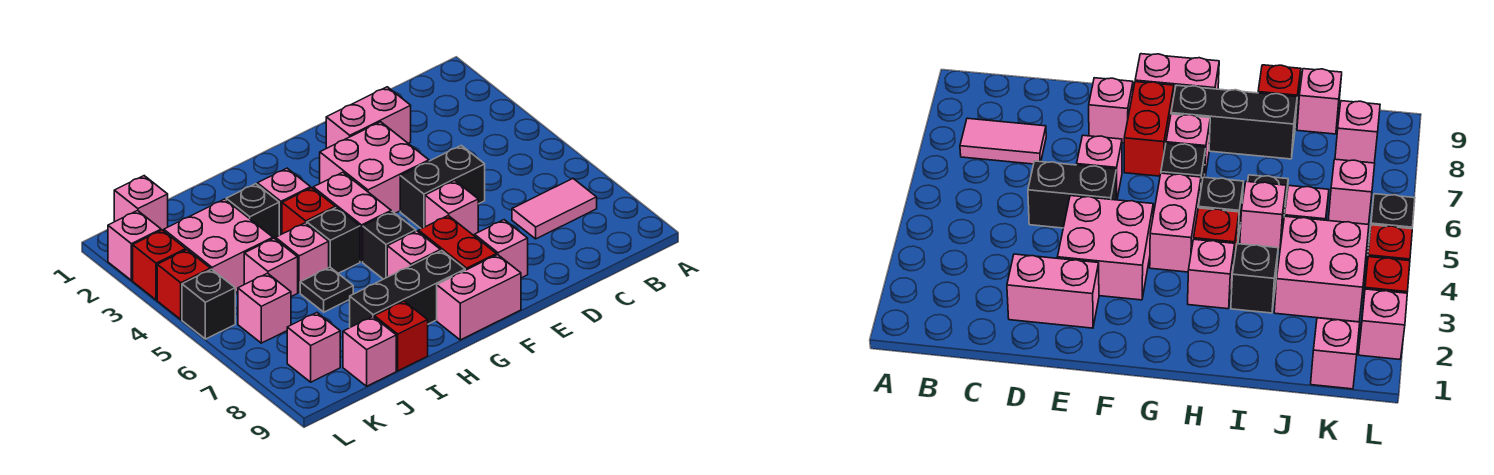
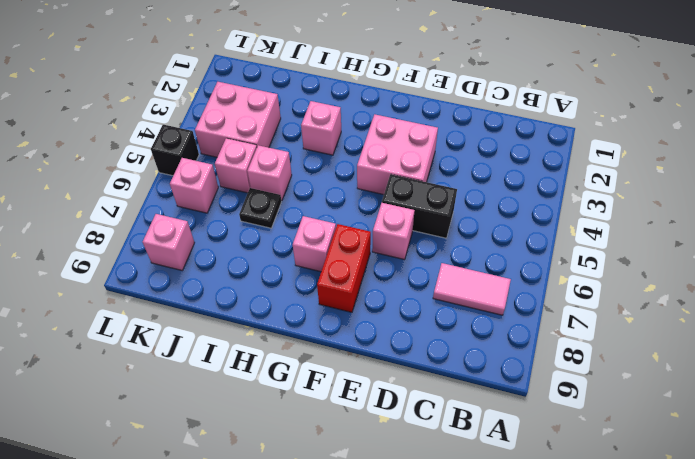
none -> pink brick D2:E2 level 1
none -> pink brick E8 level 1
none -> pink brick F9:G9 level 1

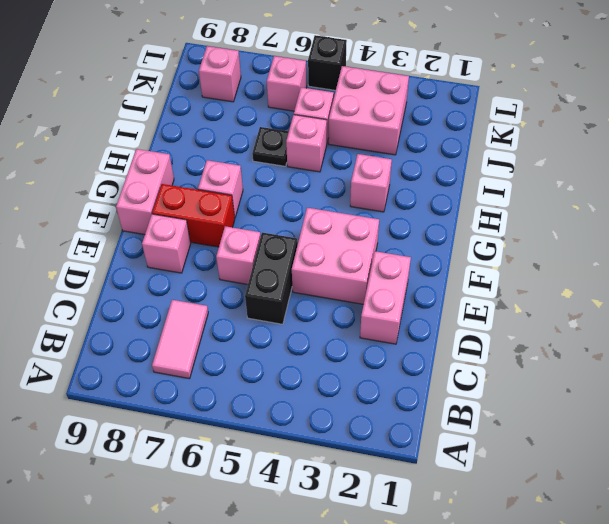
none -> pink brick G4:G5 level 1
none -> black brick G6 level 1
none -> black brick G8:I8 level 1

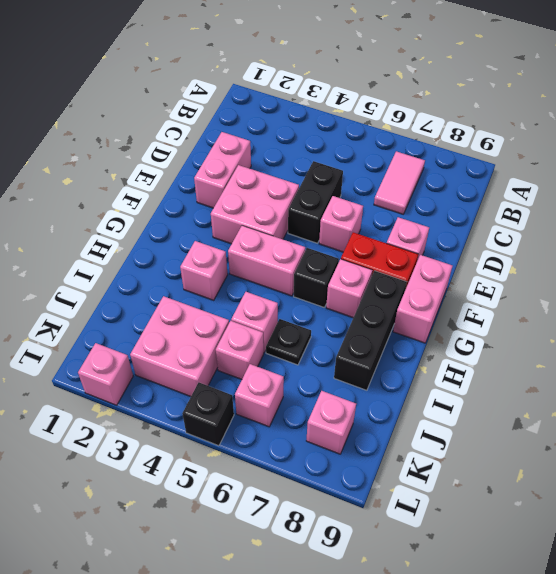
none -> red brick H4 level 1
none -> black brick H5 level 1
none -> black brick I3 level 1

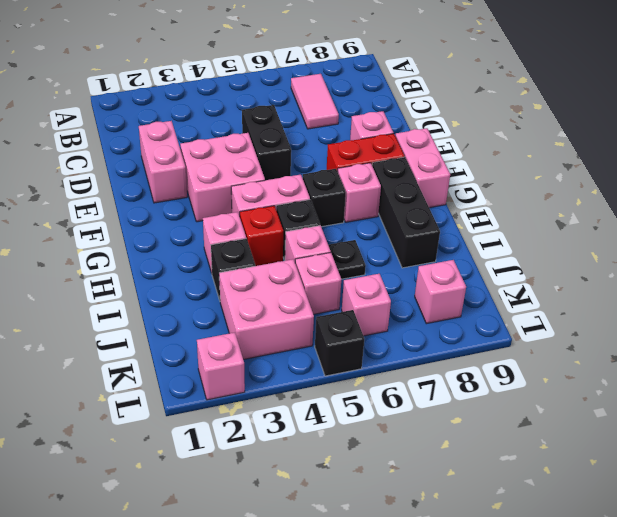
none -> pink brick E6 level 1
none -> red brick I9 level 1
none -> pink brick J9 level 1

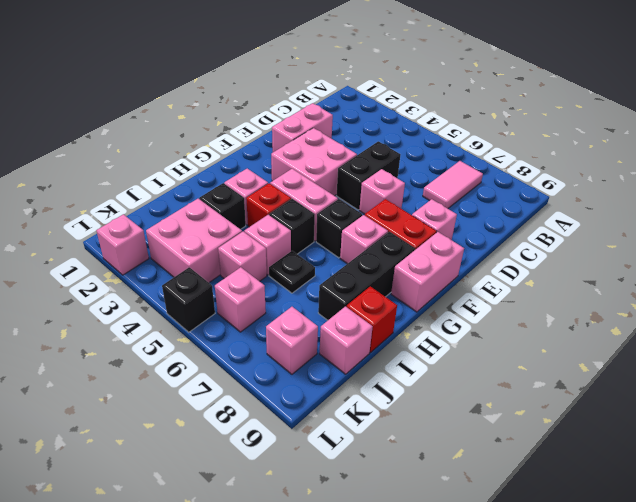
none -> pink brick K1 level 1
none -> red brick L3 level 1
none -> red brick L4 level 1

